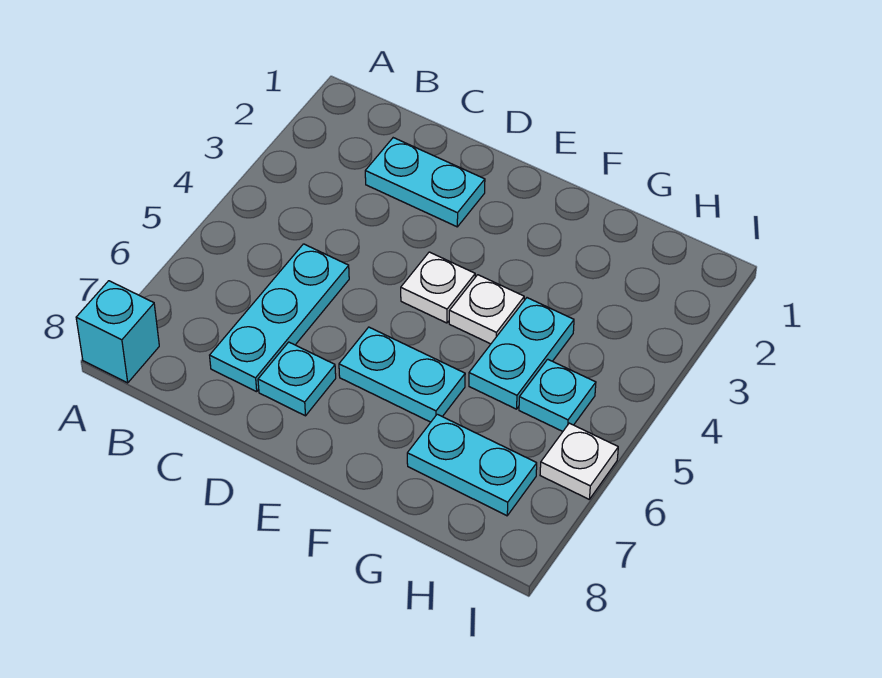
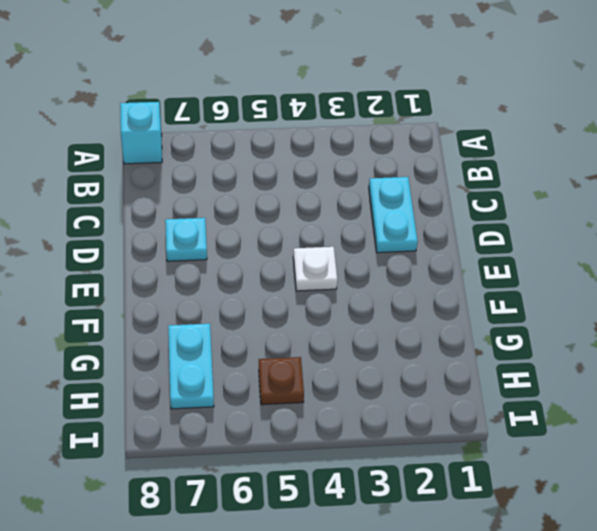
brown plate H5 level 1 -> cyan plate H5 level 1
none -> cyan plate C5:C7 level 1
none -> cyan plate E6:F6 level 1

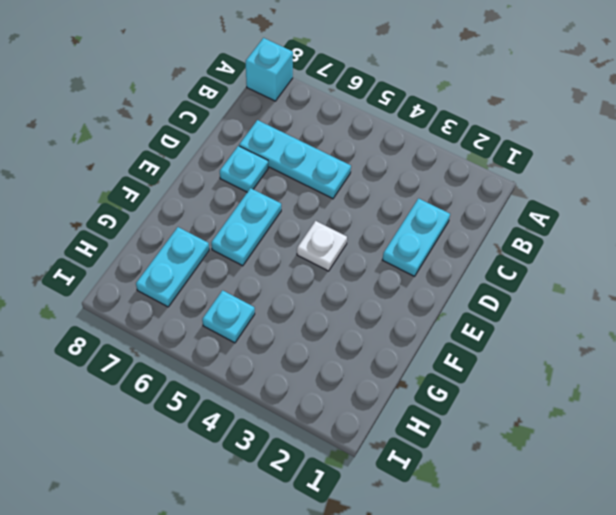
none -> white plate F4 level 1
none -> cyan plate G4:G5 level 1

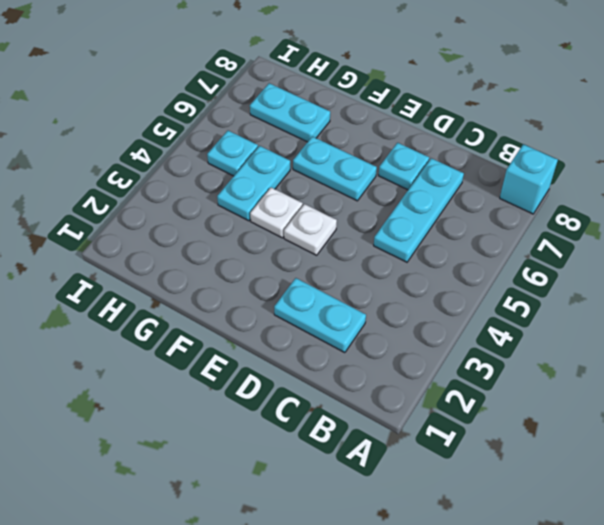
none -> white plate I6 level 1

